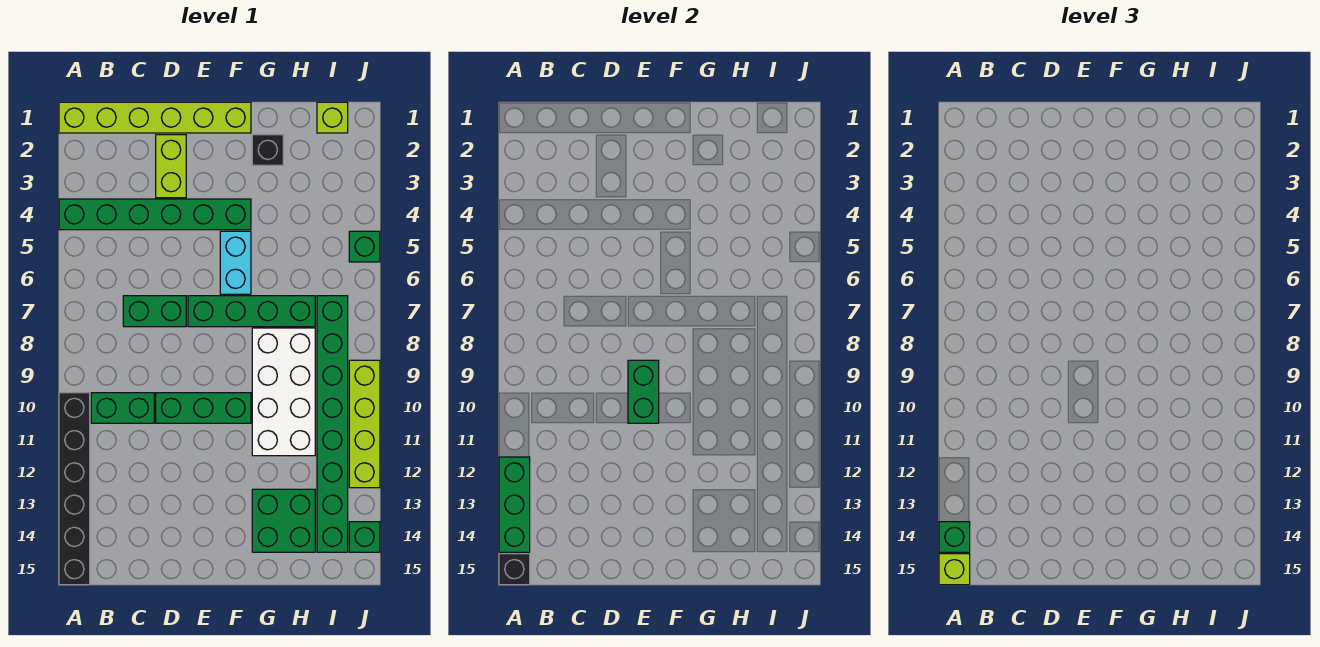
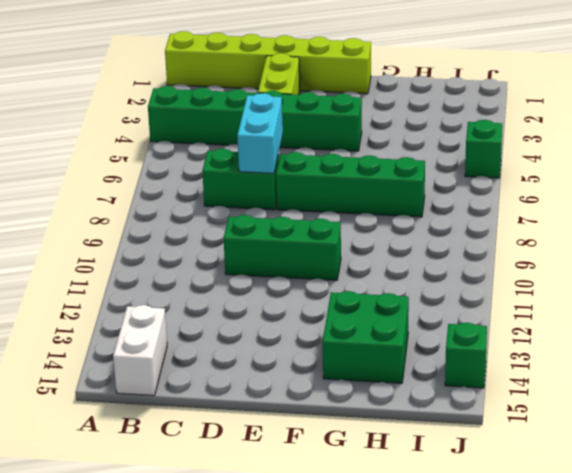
white brick B14:B15 level 1 -> none
cyan brick D6:D7 level 2 -> cyan brick F5:F6 level 1
none -> black brick A10:A15 level 1
none -> green brick B10:C10 level 1
none -> black brick G2 level 1

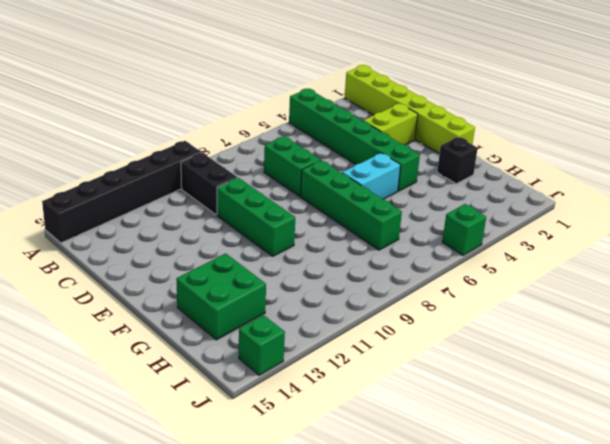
black brick B10:C10 level 1 -> green brick B10:C10 level 1
none -> white brick G8:H11 level 1
none -> lime brick I1 level 1
none -> green brick I7:I14 level 1

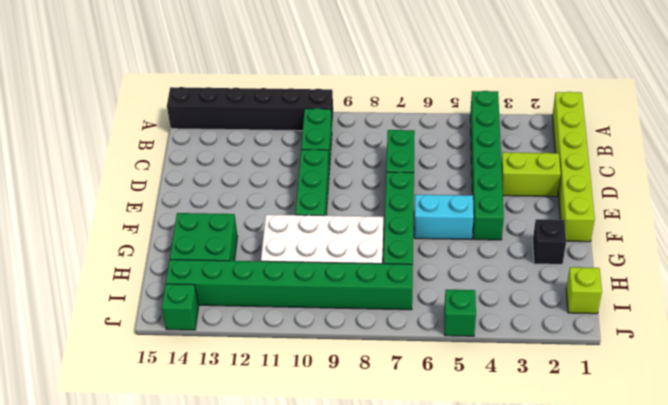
none -> lime brick J9:J12 level 1
none -> green brick A12:A14 level 2
none -> black brick A15 level 2

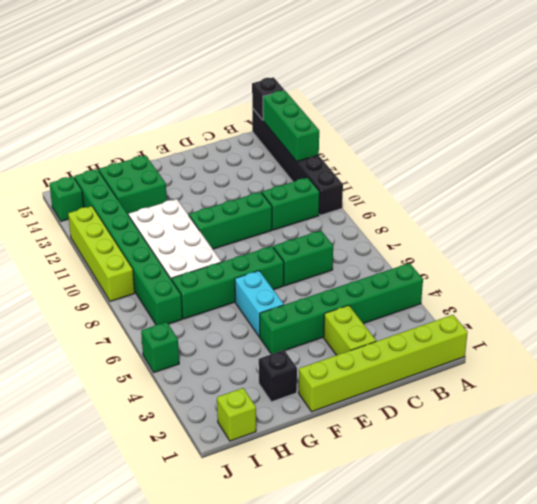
none -> green brick E9:E10 level 2
none -> green brick A14 level 3
none -> lime brick A15 level 3

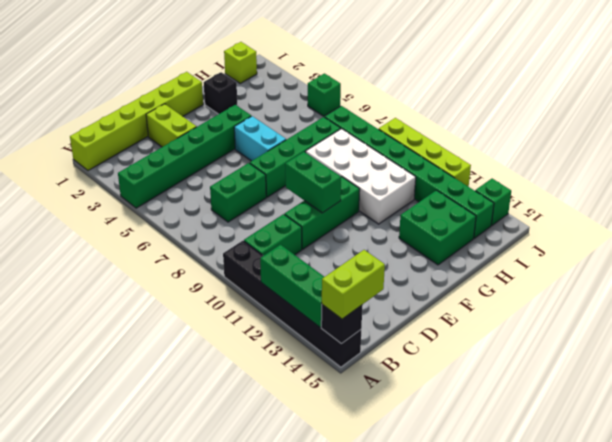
lime brick A15:B15 level 3 -> lime brick A15 level 3
none -> green brick A14 level 3

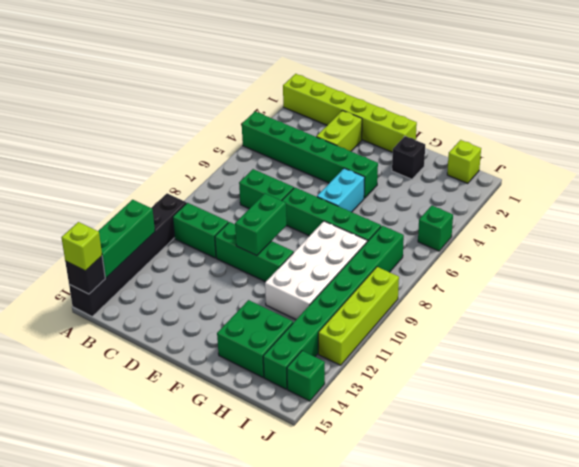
none -> green brick A14 level 3

